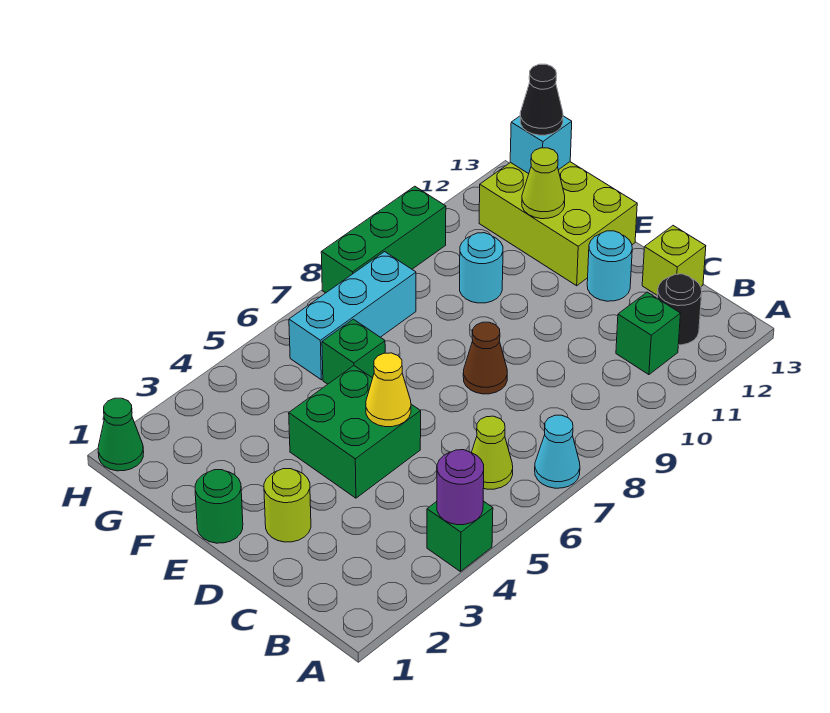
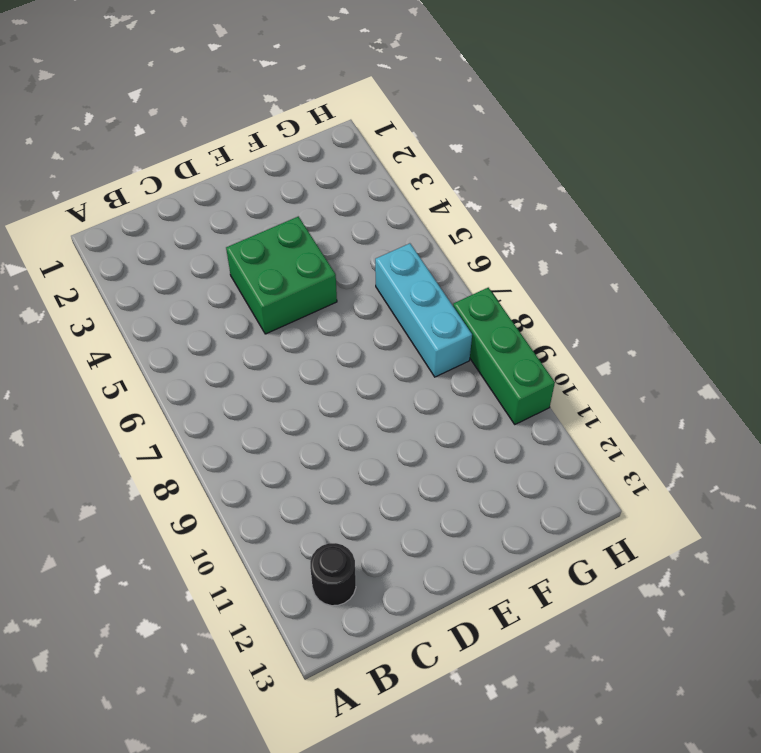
none -> green brick A4 level 1
none -> cyan cone A7 level 1
none -> lime cone B6 level 1

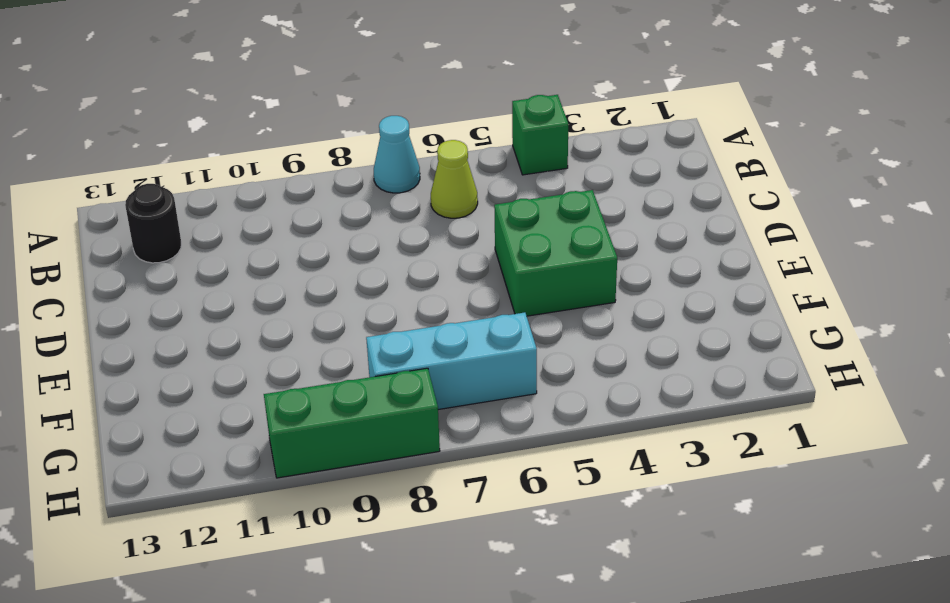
none -> green brick B11 level 1
none -> lime brick C13 level 1
none -> lime round brick D2 level 1

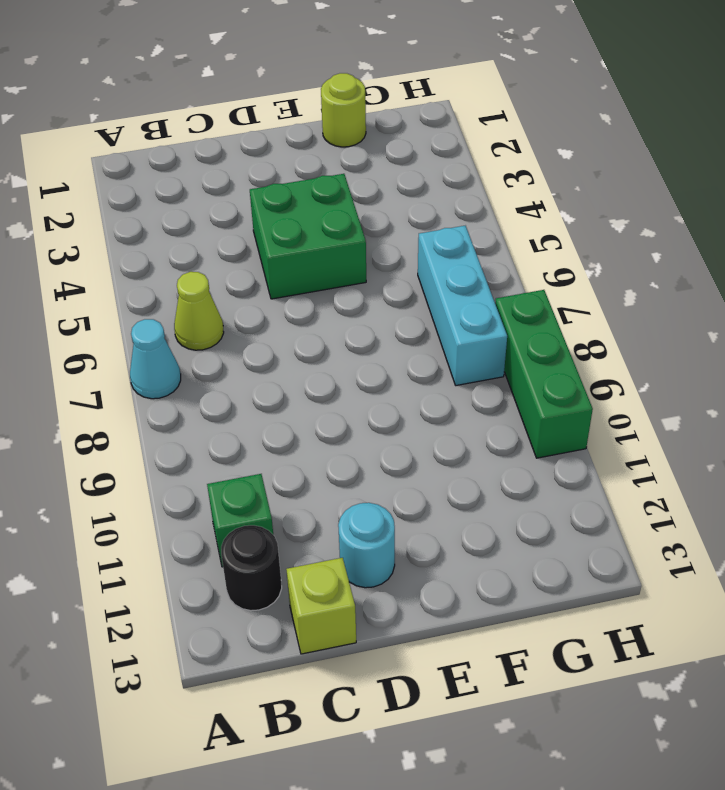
lime round brick F1 level 1 -> lime round brick D2 level 1
none -> green brick A4 level 1
none -> brown cone D8 level 1
none -> green round brick E1 level 1

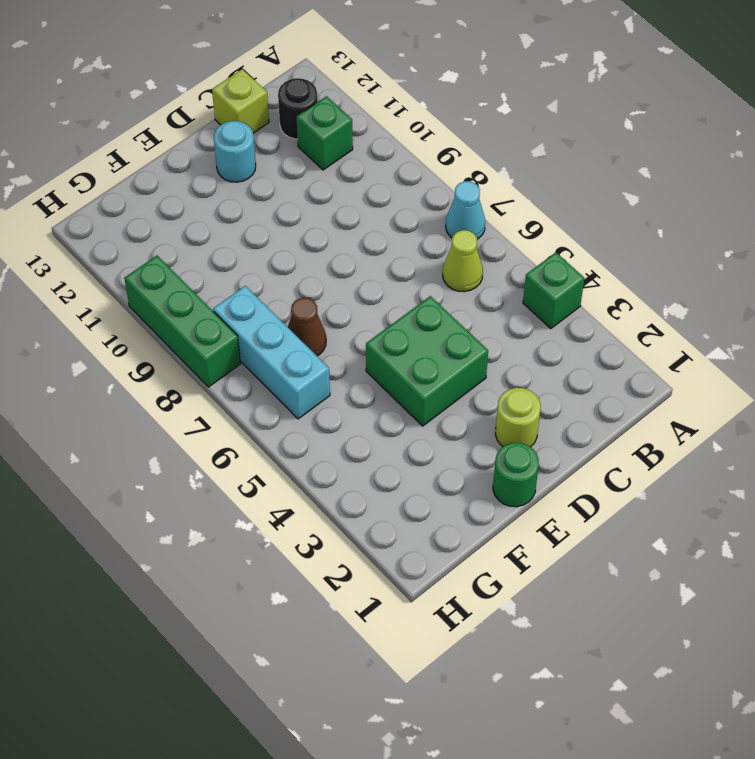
brown cone F7 level 1 -> brown cone D8 level 1
none -> lime brick E12:G13 level 1
none -> green brick F6 level 1
none -> cyan round brick F10 level 1

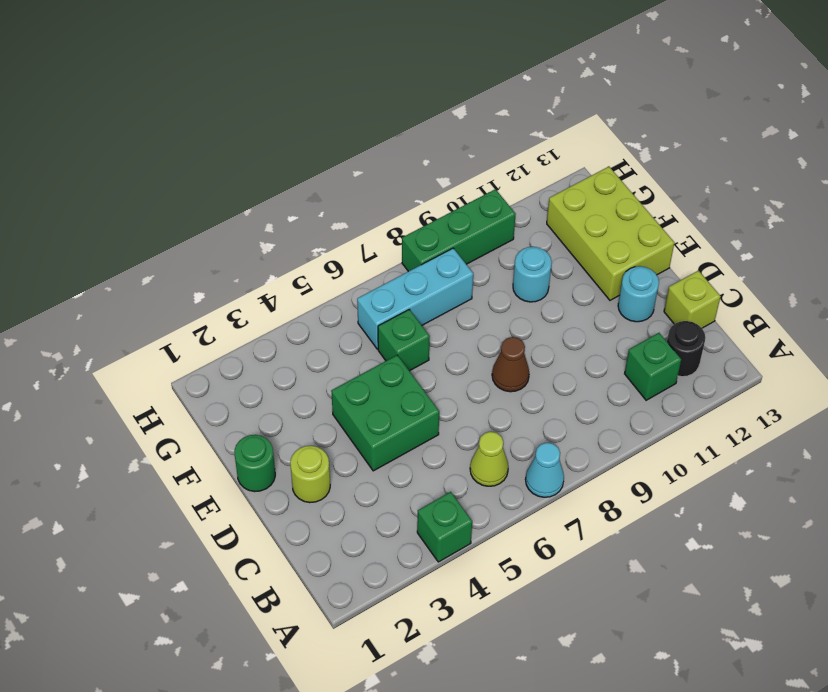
none -> green cone H1 level 1
none -> purple round brick A4 level 2
none -> yellow cone D5 level 2

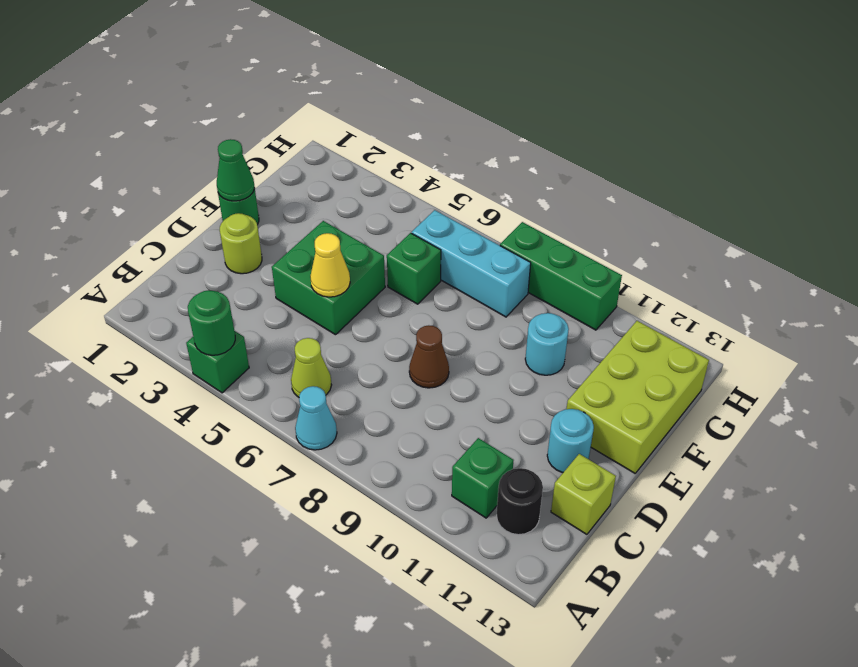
green round brick A4 level 2 -> purple round brick A4 level 2
green cone E1 level 2 -> green cone H1 level 1
none -> lime cone F12 level 2
none -> cyan brick G13 level 2
none -> black cone G13 level 3

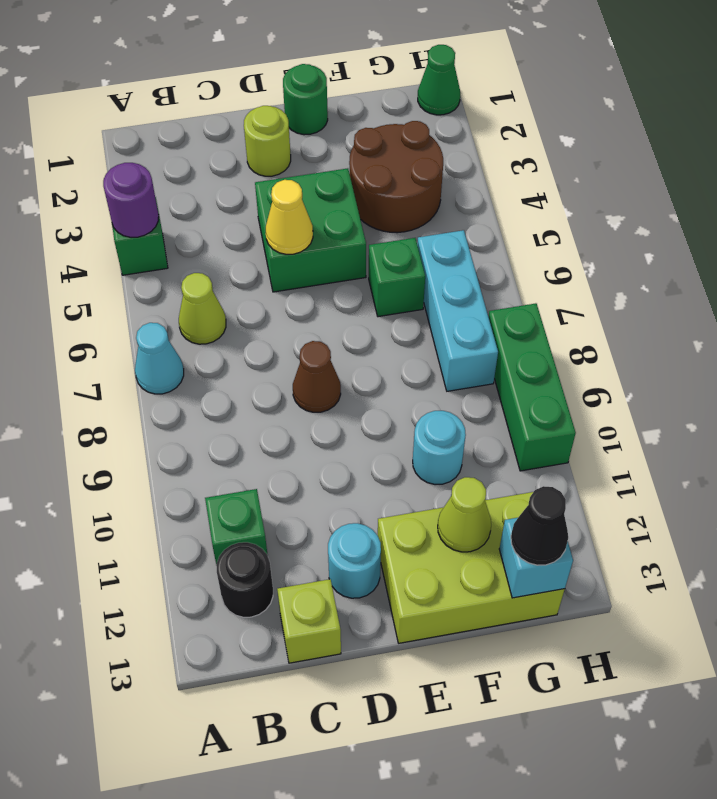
brown round brick F3:G4 level 1 -> none

